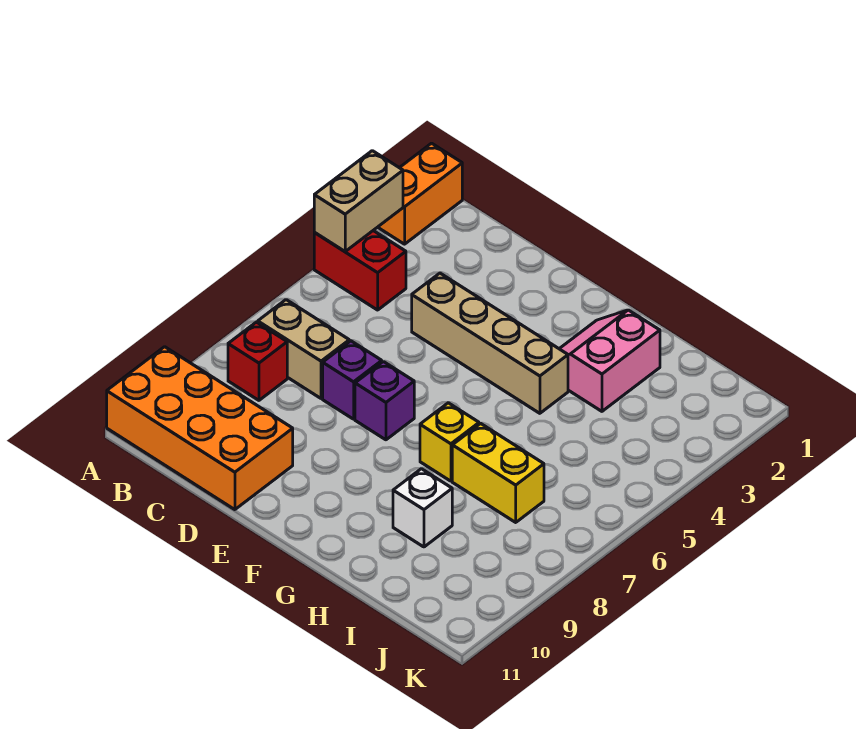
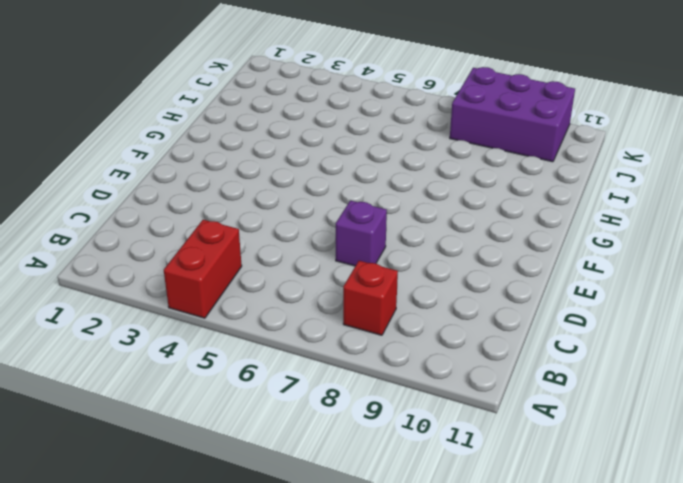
purple brick J8:K10 level 1 -> none
none -> orange brick A1:A2 level 1
none -> orange brick A10:D11 level 1
none -> tan brick B7:C7 level 1

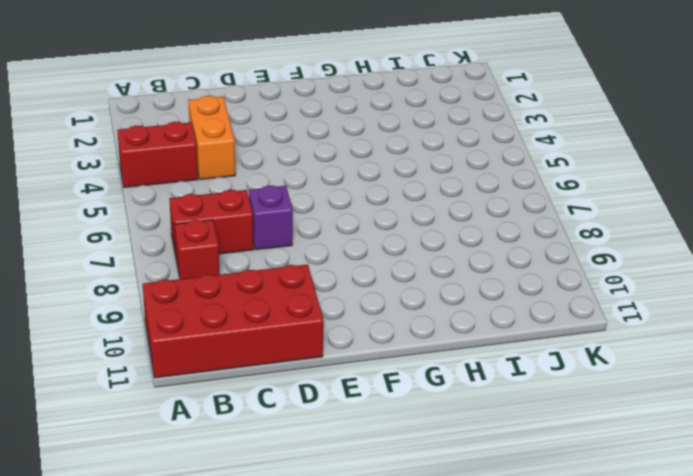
red brick A10:D11 level 1 -> orange brick A10:D11 level 1
red brick B7:C7 level 1 -> tan brick B7:C7 level 1
orange brick C3:C4 level 1 -> orange brick A1:A2 level 1
none -> tan brick D4:G4 level 1
none -> purple brick E7 level 1
none -> pink slope G2:H3 level 1 top H

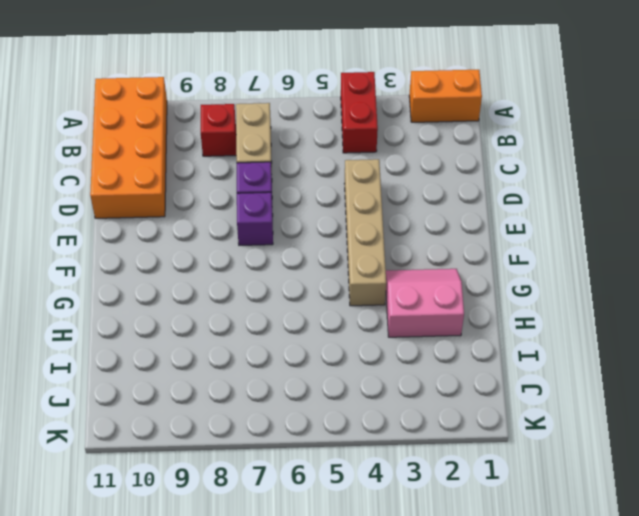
none -> yellow brick G7 level 1
none -> yellow brick H7:I7 level 1
none -> white brick H9 level 1

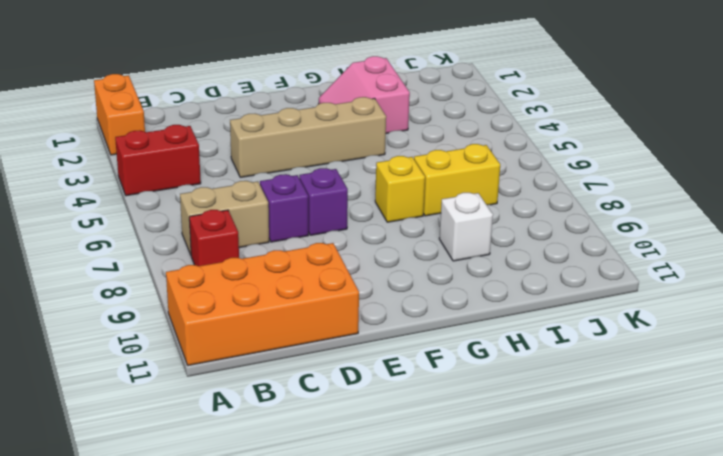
none -> tan brick A3:A4 level 2

